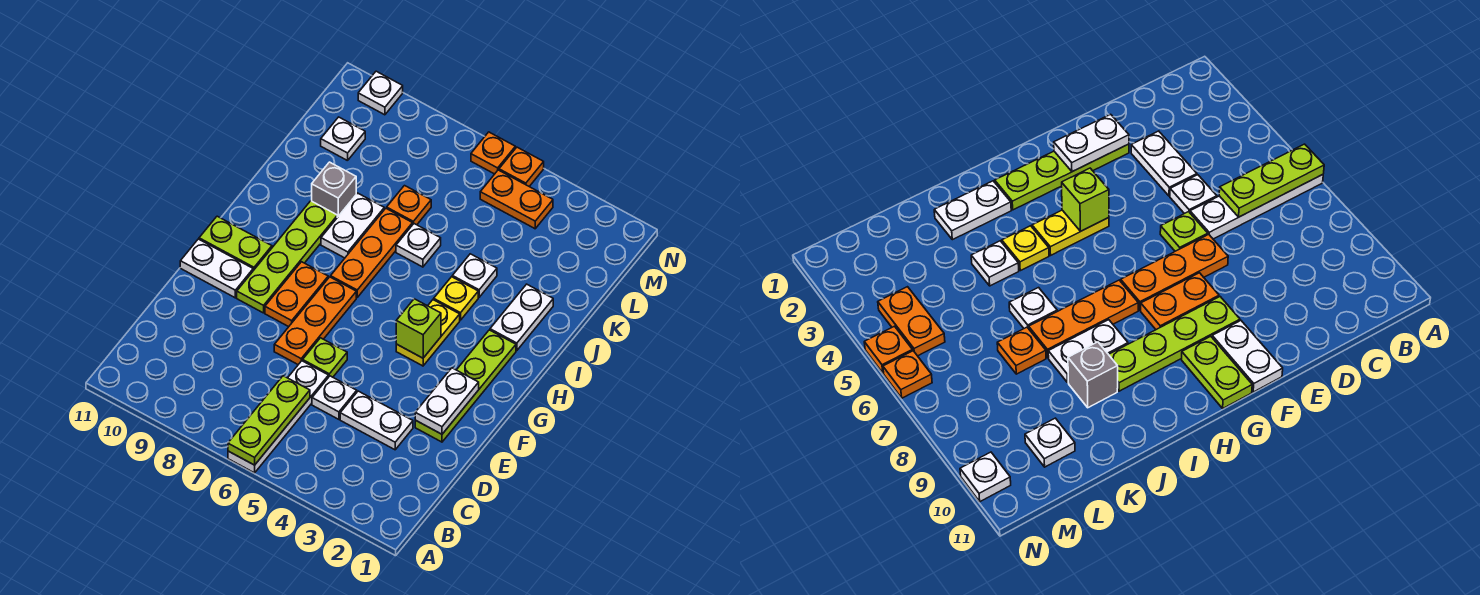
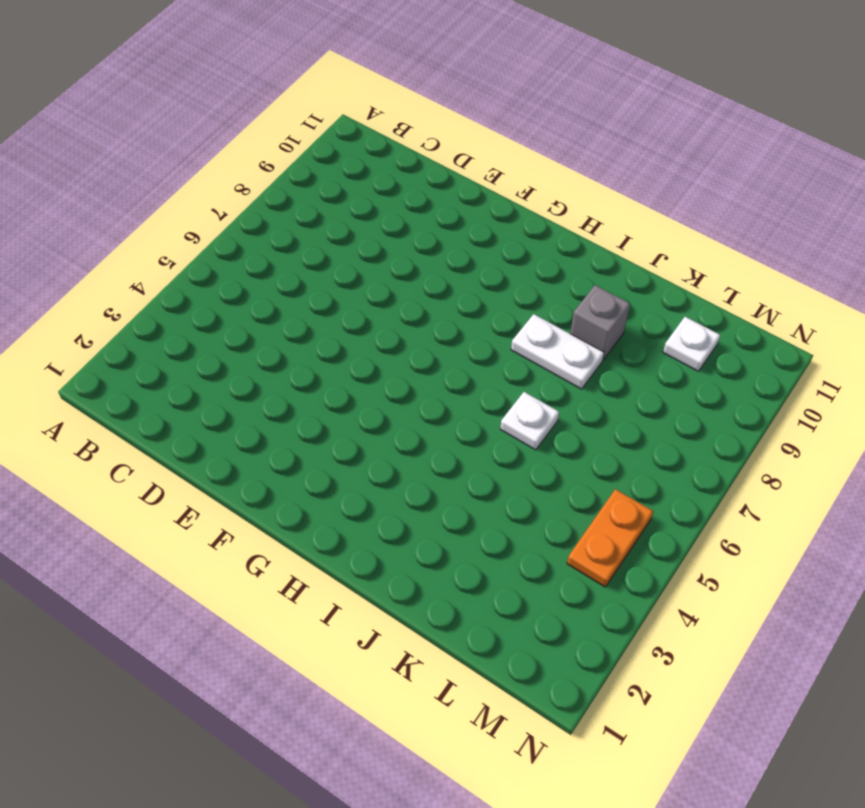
none -> white plate A6:D6 level 1
none -> white plate D3:D4 level 1
none -> white plate D5 level 1

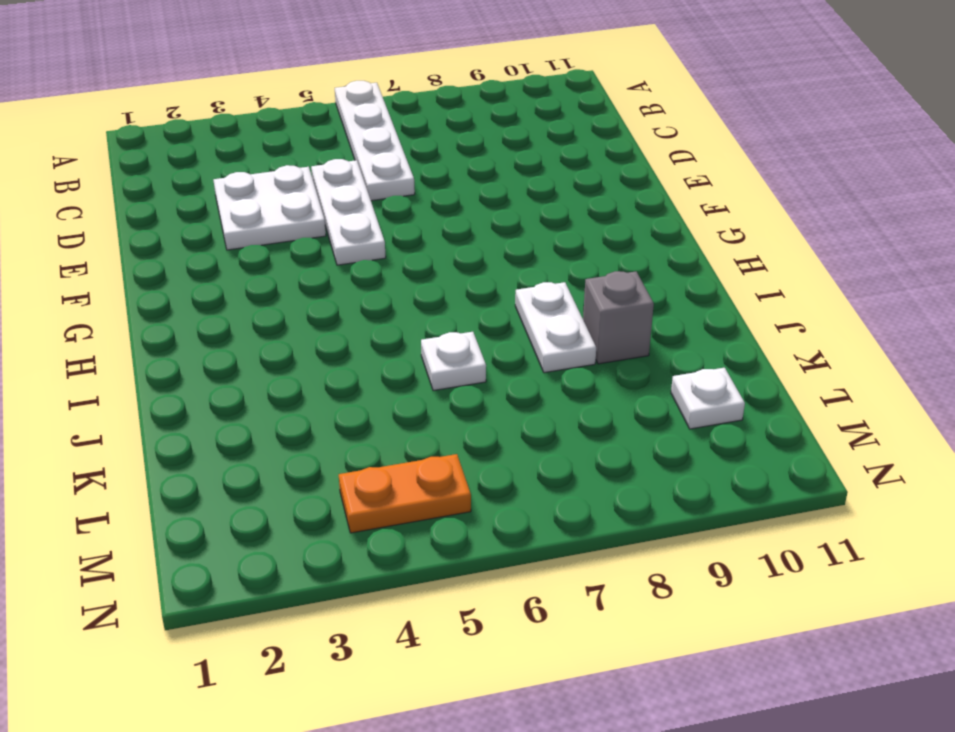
white plate D3:E4 level 1 -> white plate D3:D4 level 1
white plate D5:F5 level 1 -> white plate D5 level 1
none -> lime plate E2:H2 level 1
none -> lime plate E6 level 1
none -> orange plate E7:G7 level 1

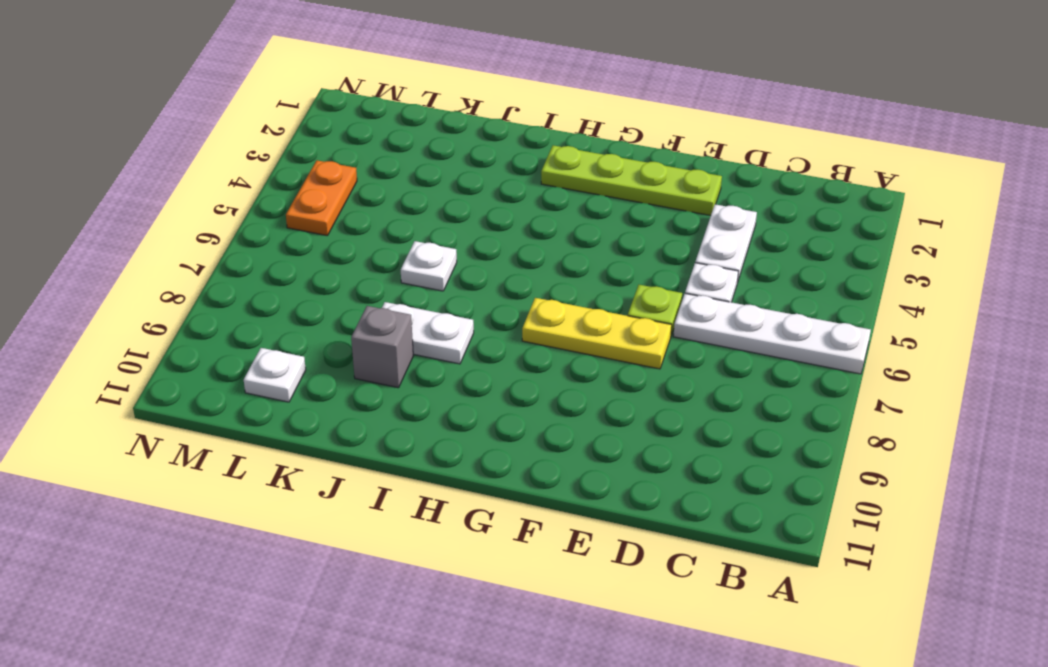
yellow plate E7:G7 level 1 -> orange plate E7:G7 level 1
none -> orange plate F8:G8 level 1
none -> lime plate F9:I9 level 1
none -> white plate F10:F11 level 1

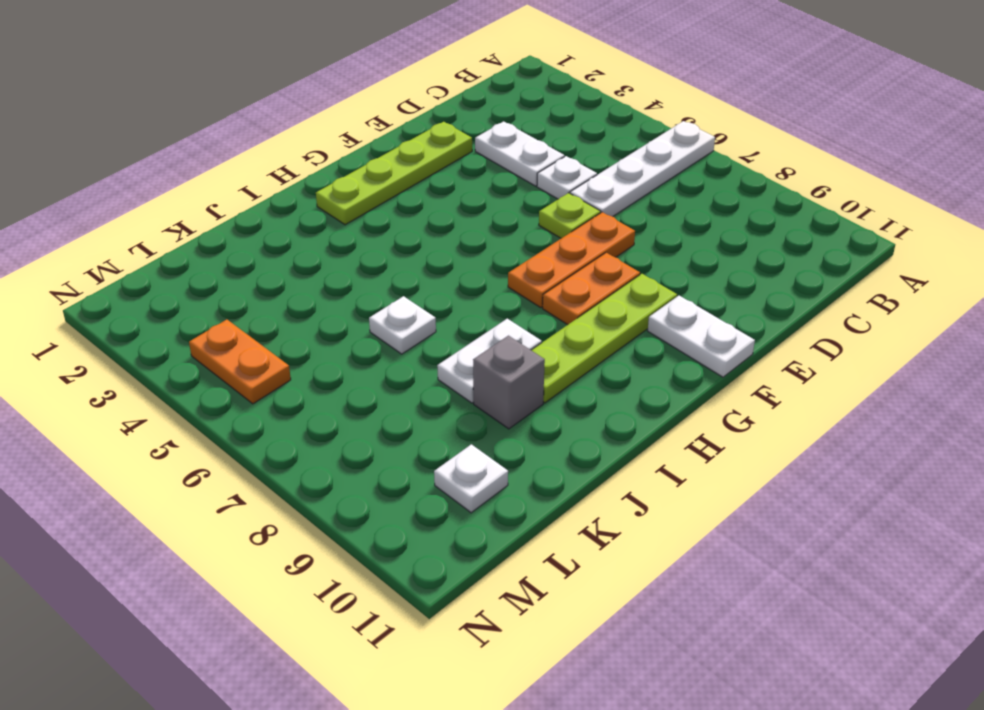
none -> yellow plate G4:H4 level 1
none -> lime plate G10:G11 level 1
none -> orange plate H7:J7 level 1

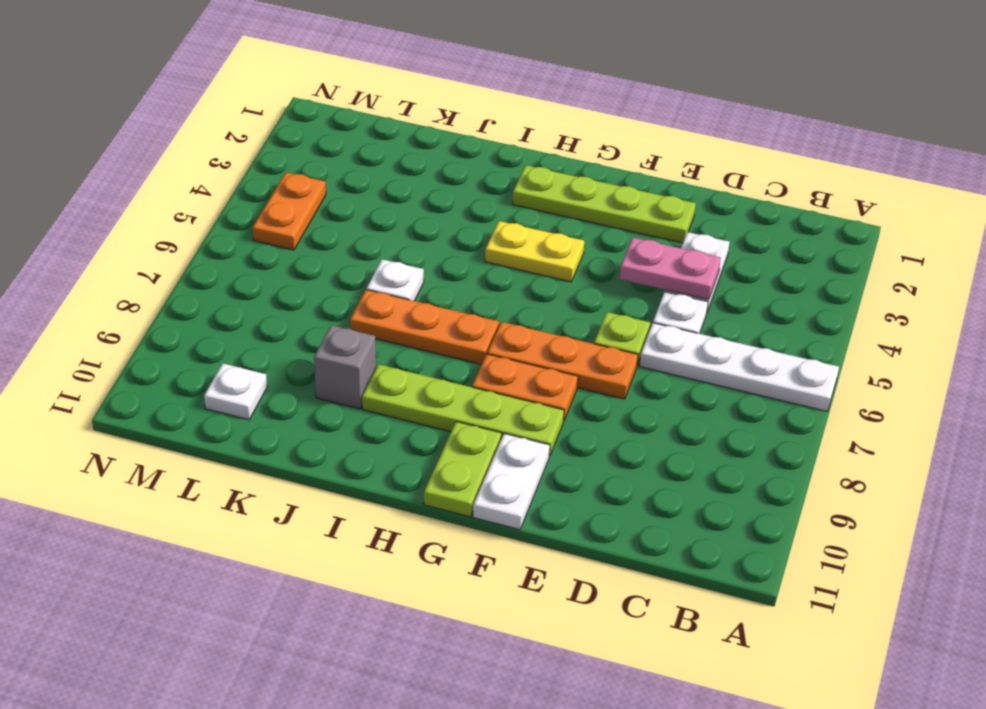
pink plate D4:E4 level 2 -> none
none -> white plate I2:J2 level 1
none -> yellow plate I4 level 1
none -> white plate I8:J8 level 1

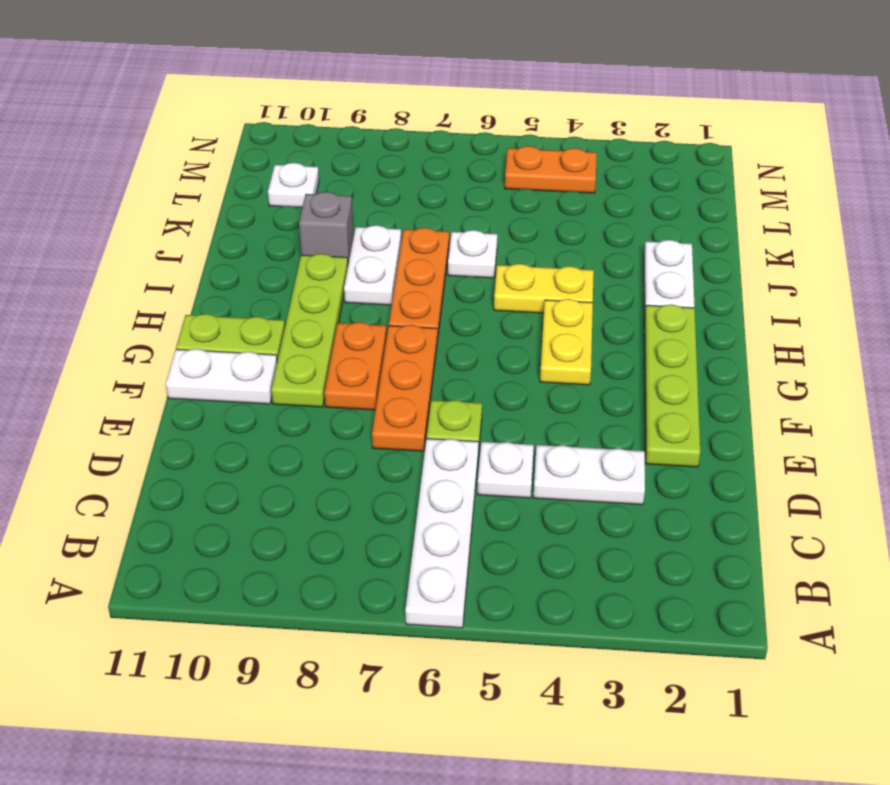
yellow plate I4:I5 level 1 -> yellow plate I4 level 1
none -> white plate J4 level 1
none -> orange plate K7 level 1
none -> orange plate N5 level 1

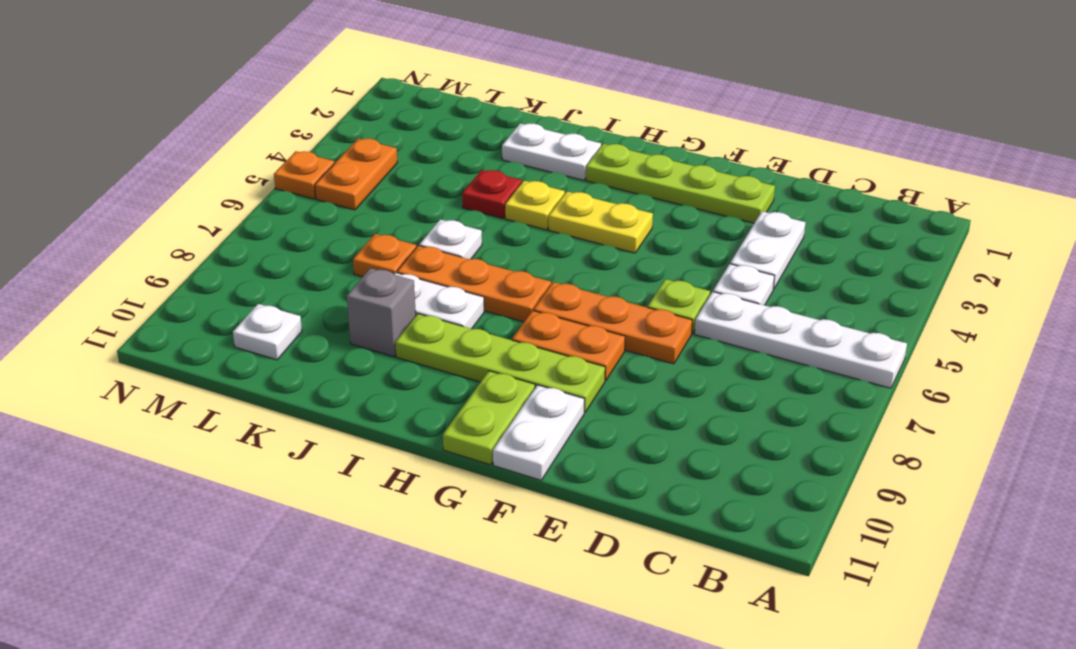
red plate J4 level 1 -> white plate J4 level 1
none -> orange plate N6 level 1
none -> white plate N10 level 1
none -> lime plate A6:C6 level 2

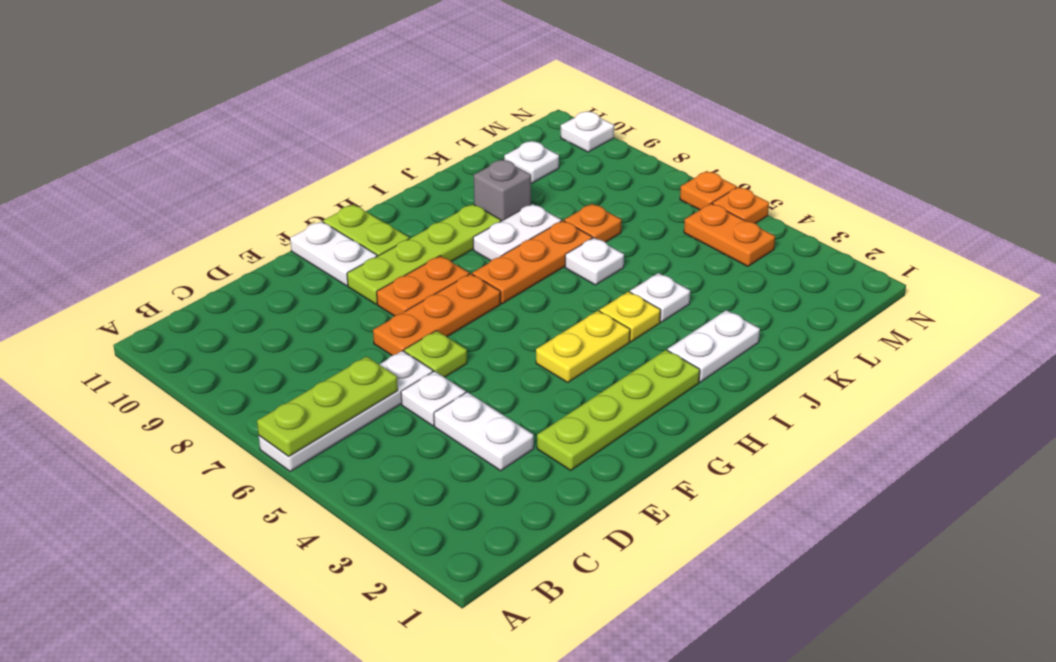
none -> white plate E2:F2 level 2
none -> lime brick G4 level 2

